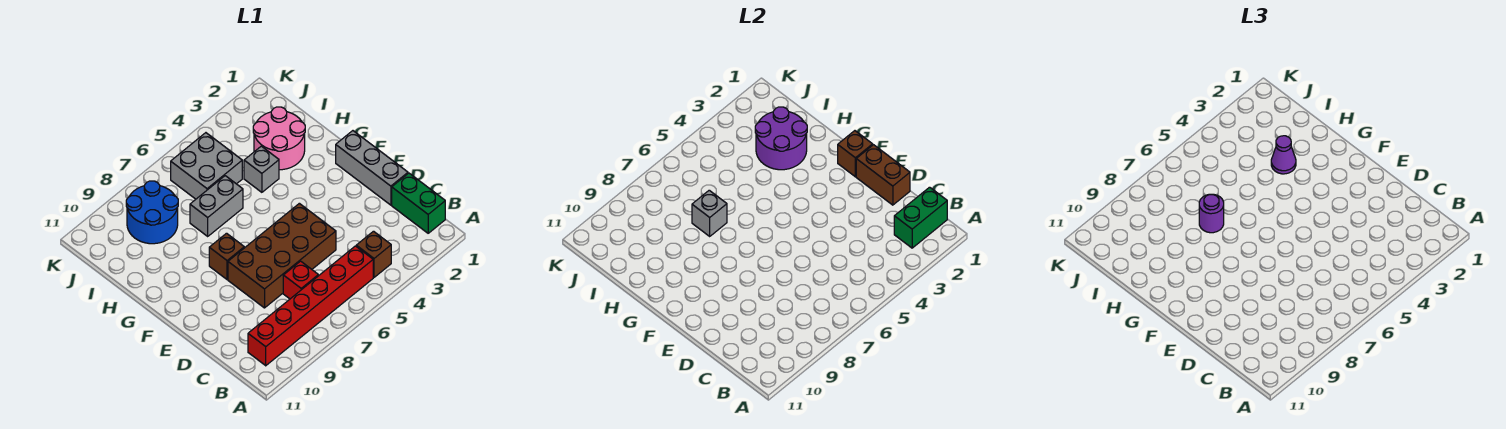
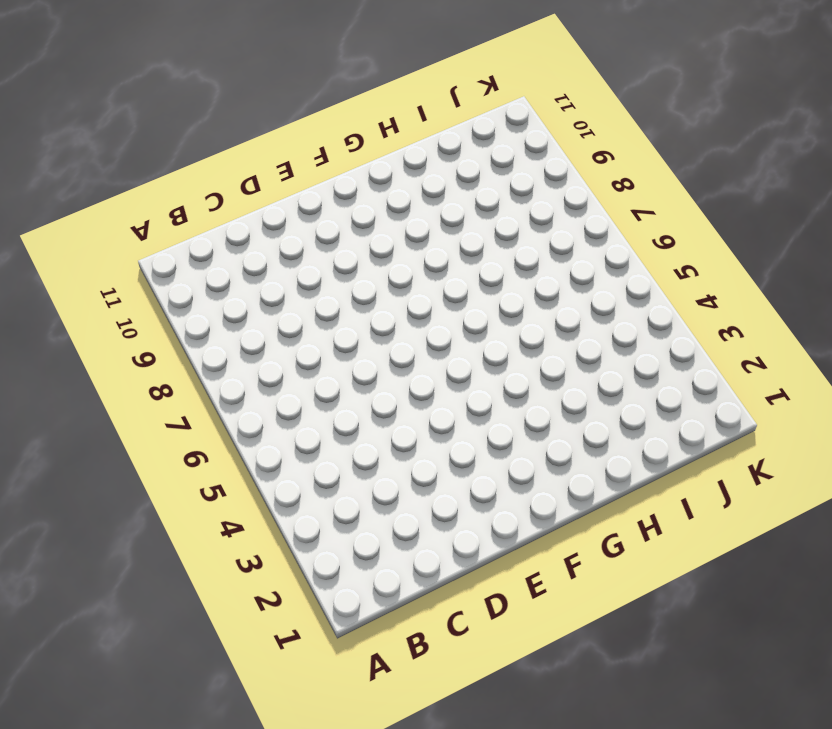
none -> green brick B1:C1 level 1
none -> brown brick B4 level 1
none -> red brick B5:B10 level 1

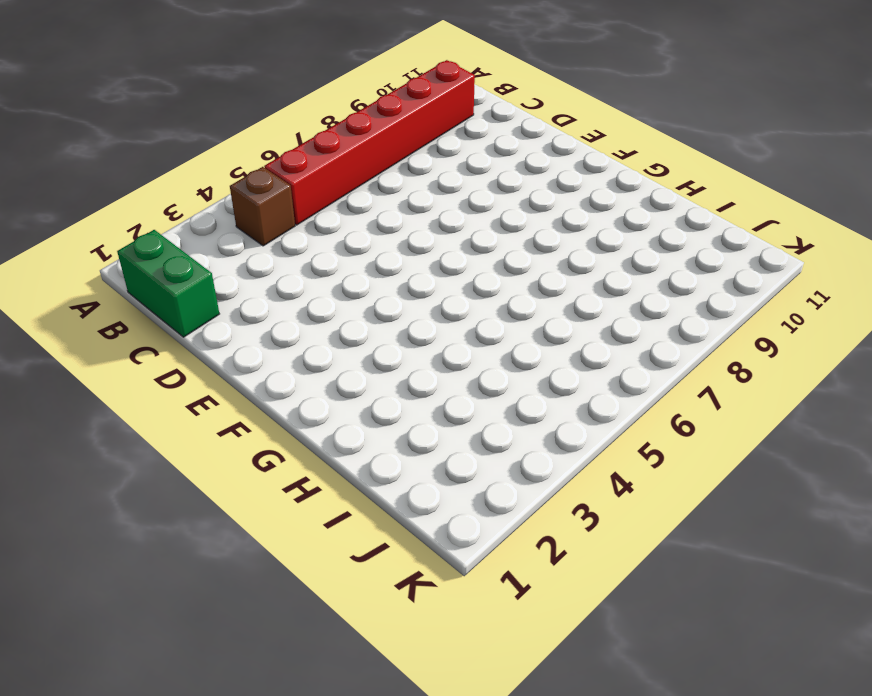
none -> red brick C7 level 1
none -> grey brick D1:F1 level 1
none -> brown brick D5:E8 level 1

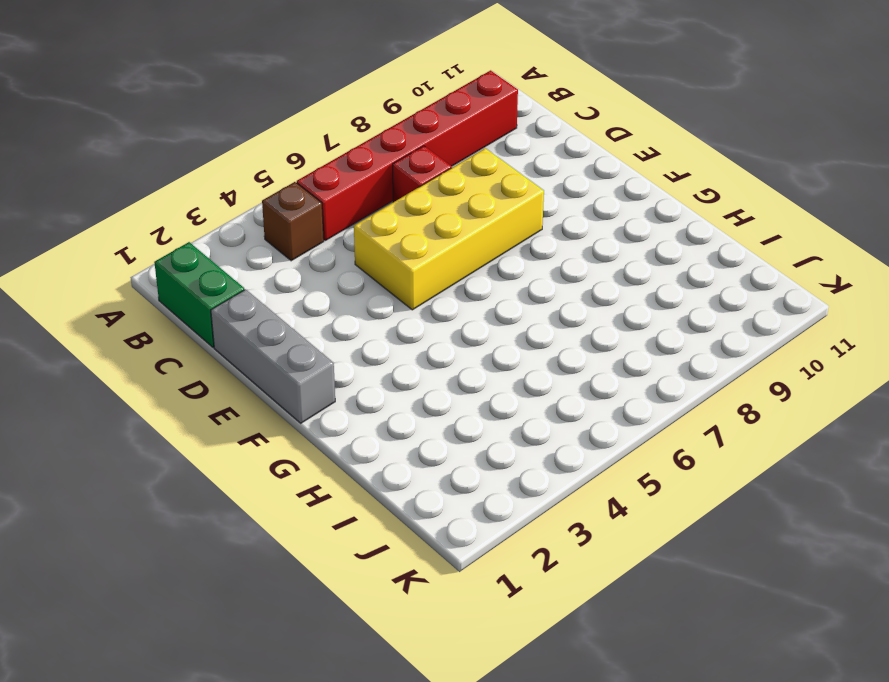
yellow brick D5:E8 level 1 -> brown brick D5:E8 level 1
none -> brown brick F8 level 1
none -> pink round brick H2:I3 level 1
none -> grey brick H4 level 1

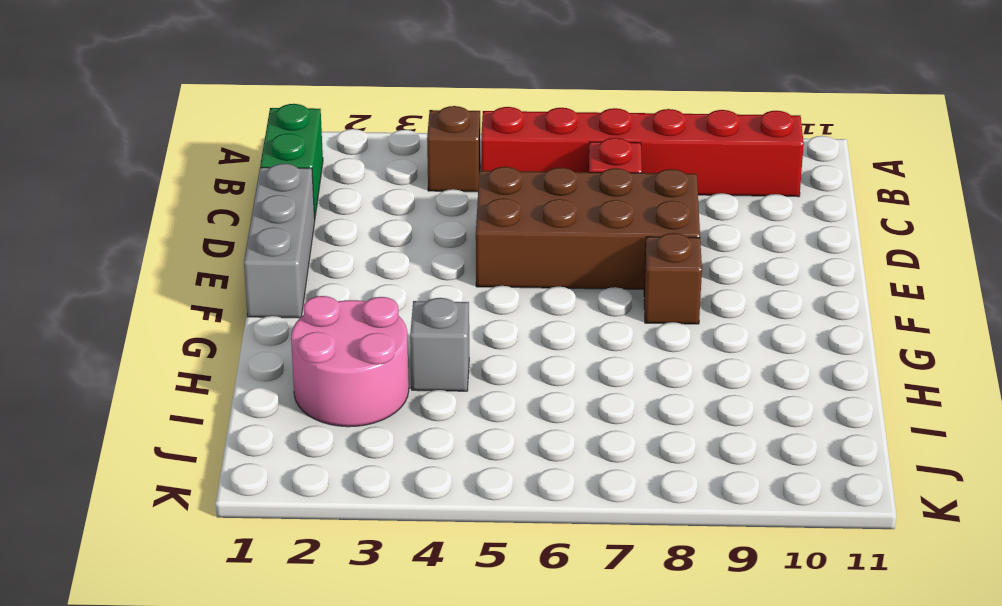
none -> grey brick H6:H7 level 1
none -> grey brick I5:J6 level 1
none -> blue round brick I8:J9 level 1

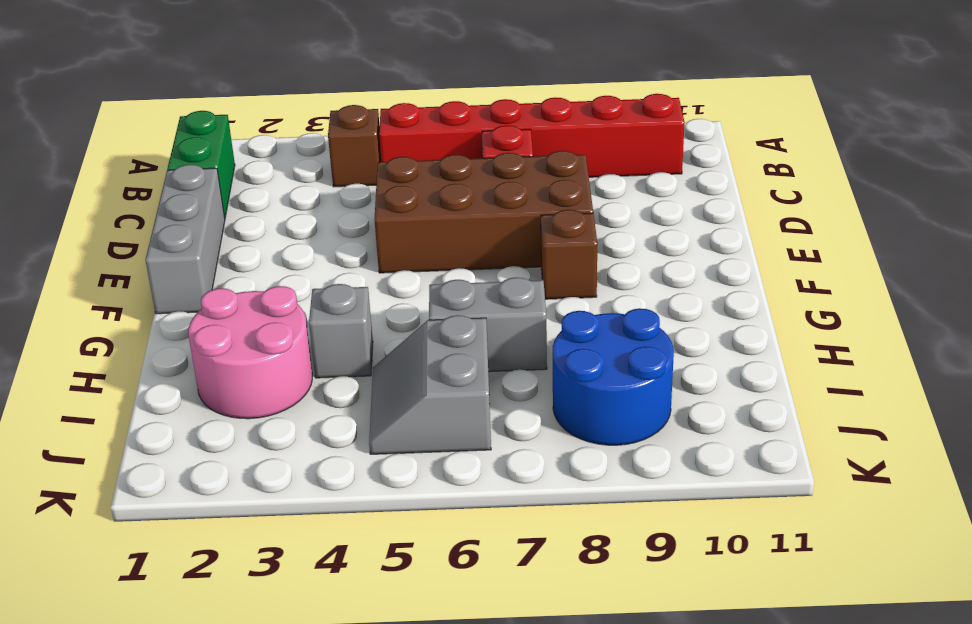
grey slope I5:J6 level 1 top 6 -> grey brick I5:J6 level 1
none -> green brick B1:B2 level 2
none -> brown brick D1:E1 level 2
none -> brown brick F1 level 2

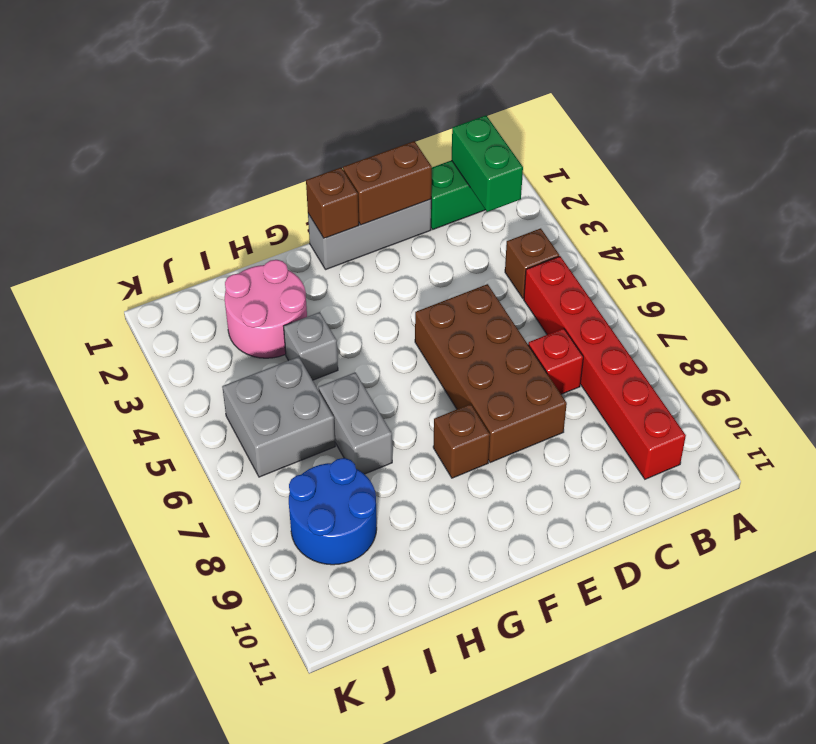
none -> purple round brick H2:I3 level 2
none -> grey brick H7 level 2
none -> purple cone H3 level 3

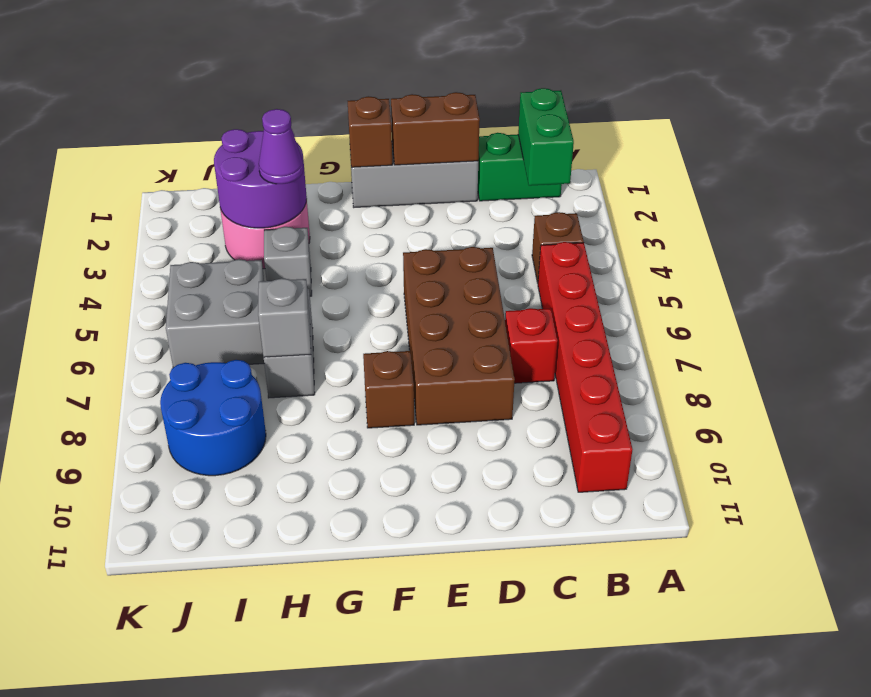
none -> purple round brick H7 level 3

